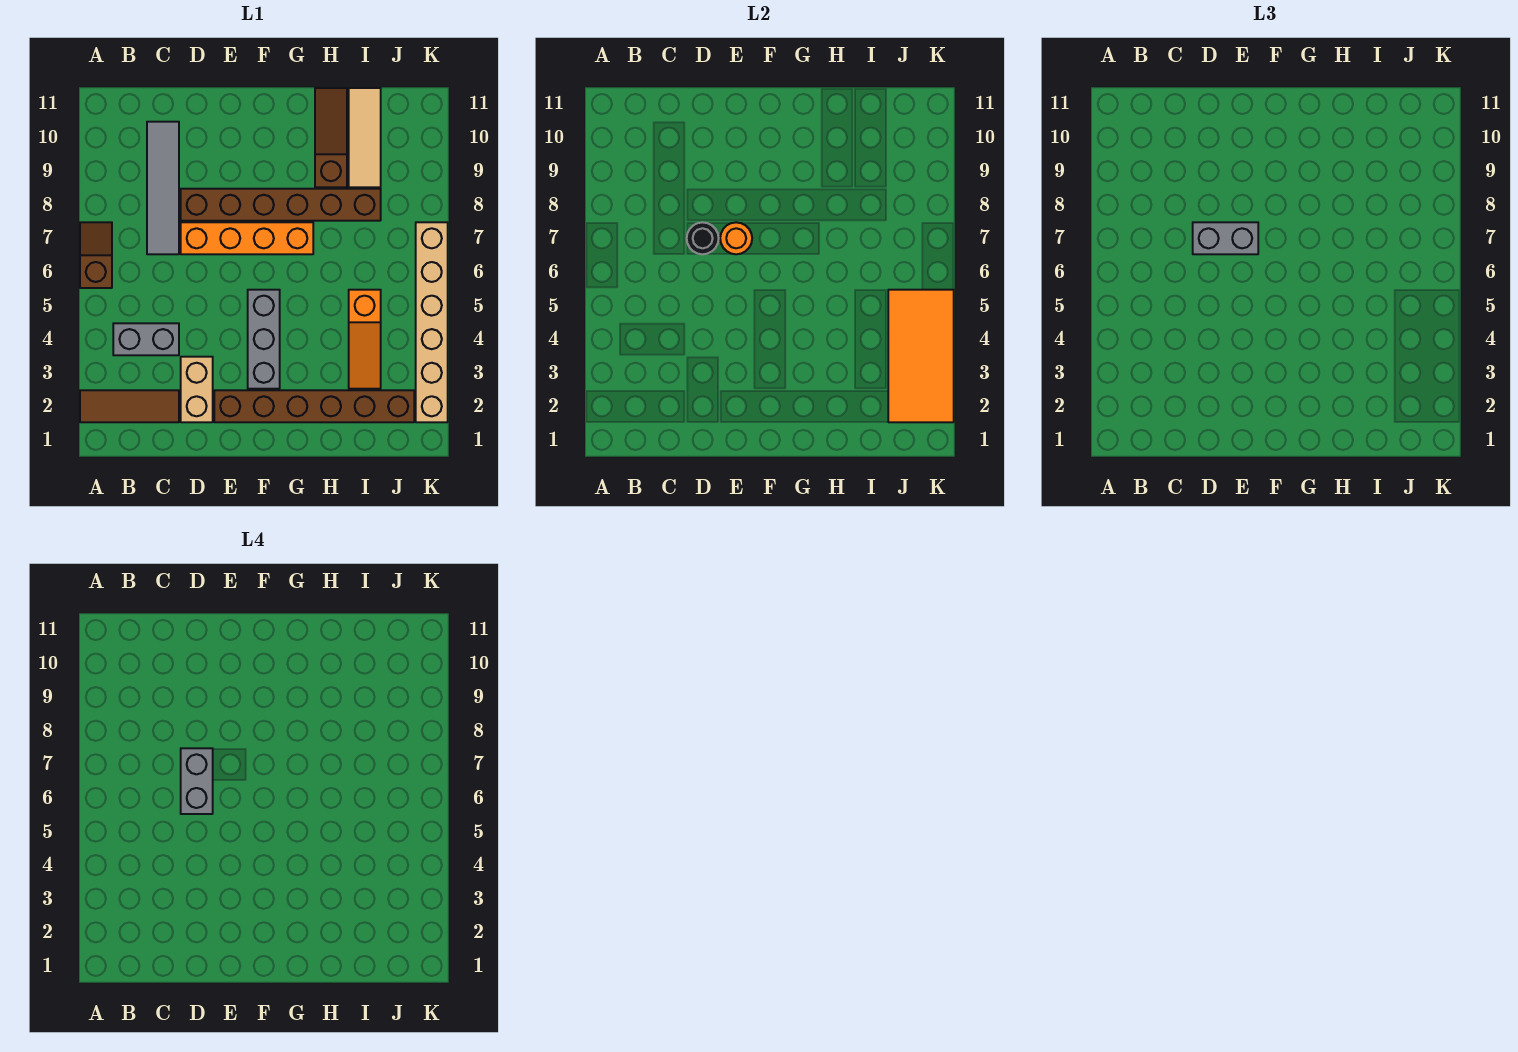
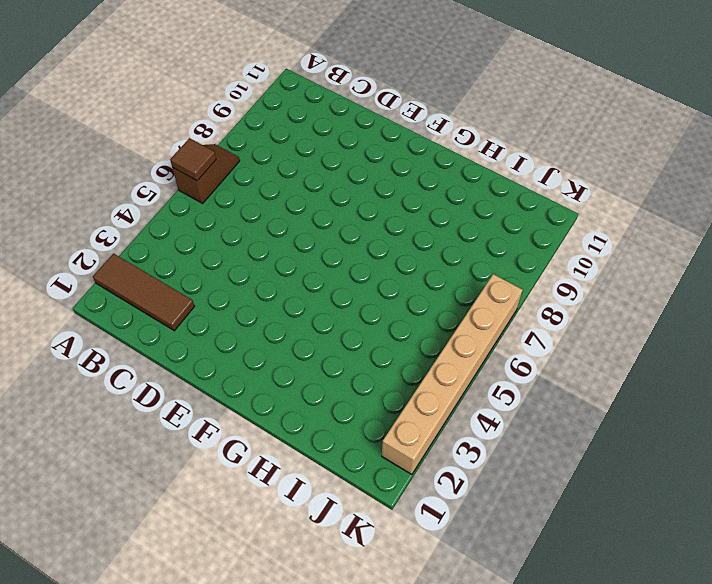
brown tile A6 level 2 -> none
none -> grey brick B4:C4 level 1
none -> grey tile C7:C10 level 1
none -> tan brick D2:D3 level 1

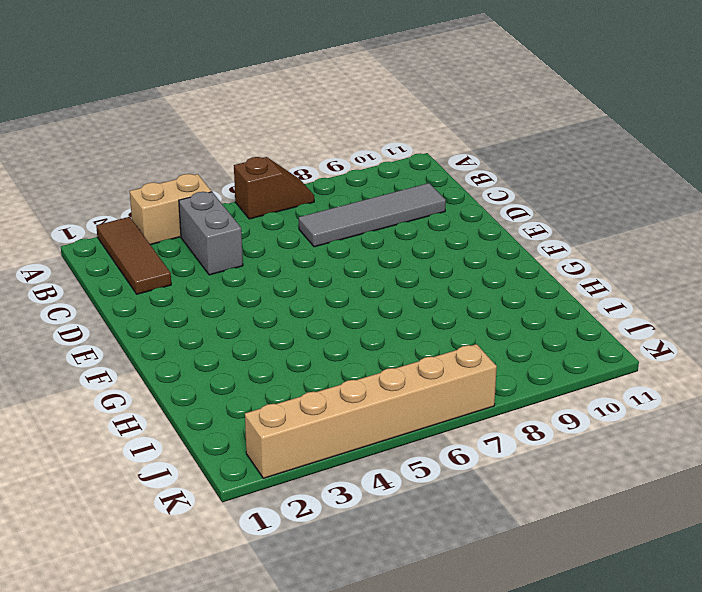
tan brick A3:A4 level 1 -> tan brick D2:D3 level 1
none -> orange brick D7:G7 level 1
none -> brown brick D8:I8 level 1
none -> brown brick E2:J2 level 1

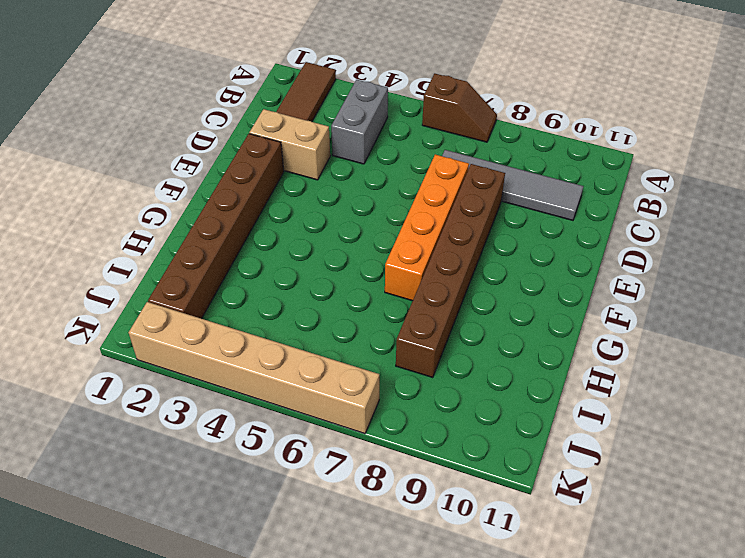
none -> grey brick F3:F5 level 1
none -> brown slope H9:H11 level 1 top 9
none -> orange slope I3:I5 level 1 top 5

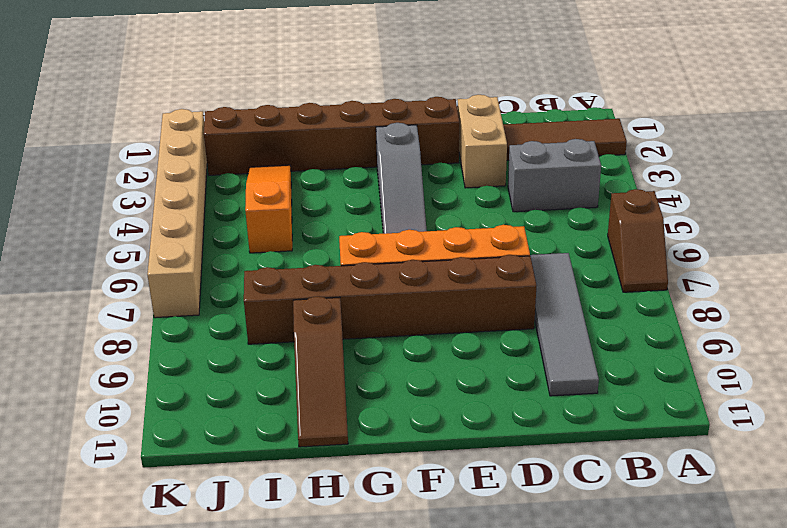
grey slope F3:F5 level 1 top 3 -> grey brick F3:F5 level 1
none -> tan tile I9:I11 level 1
none -> black round brick D7 level 2
none -> orange round brick E7 level 2

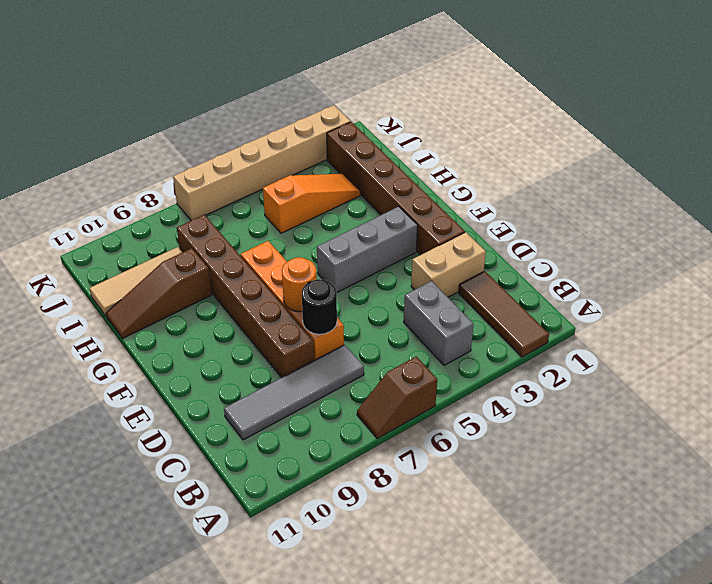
none -> orange tile J2:K5 level 2
none -> grey brick D7:E7 level 3
none -> grey brick D6:D7 level 4

